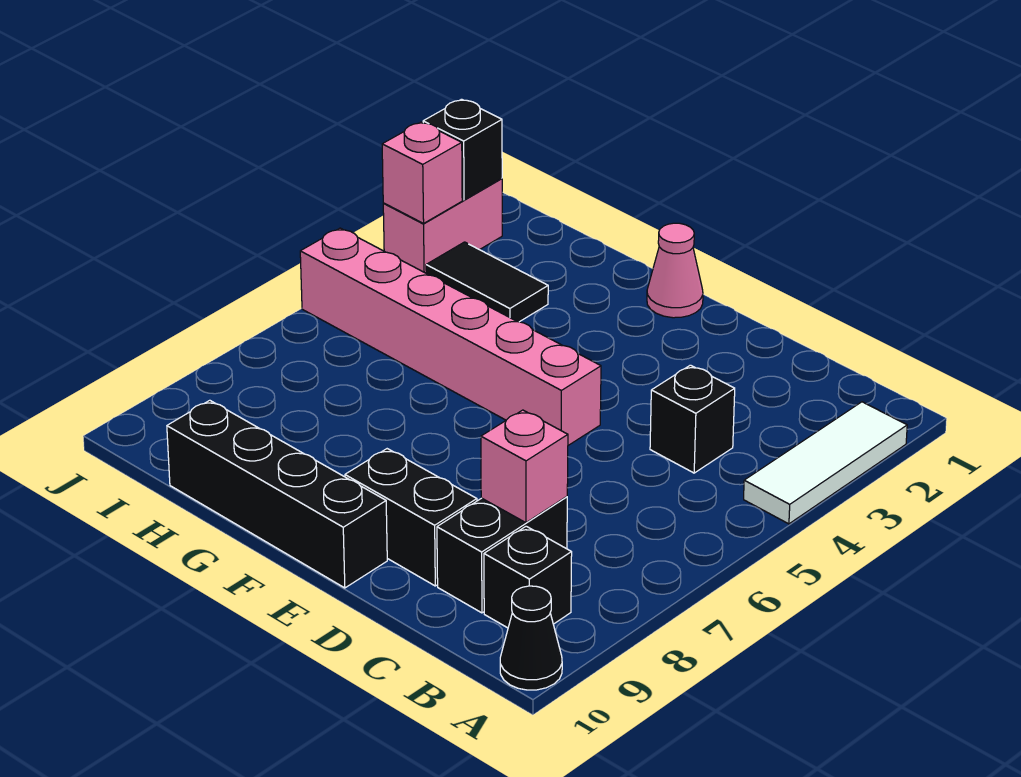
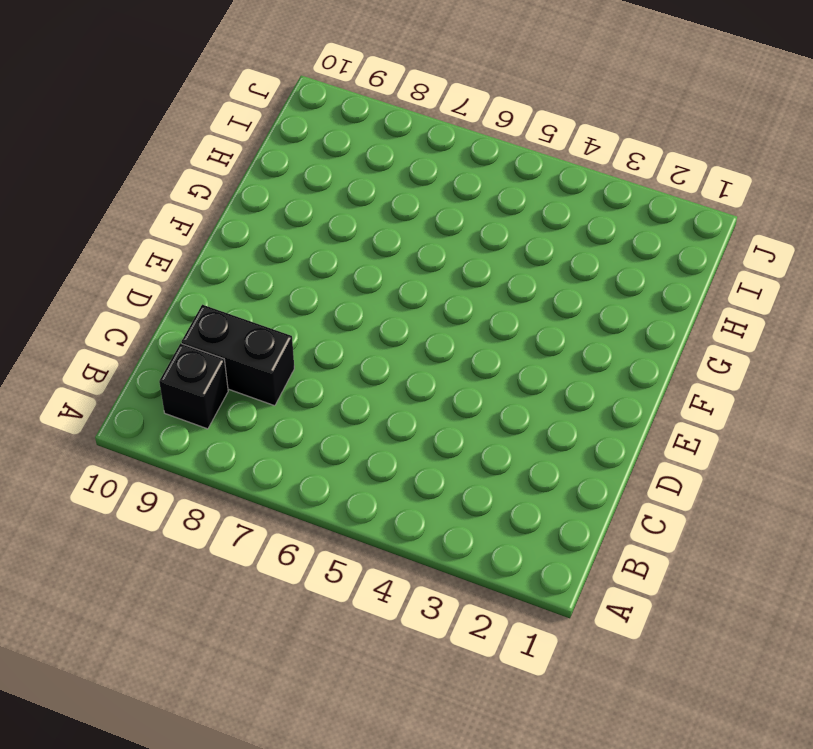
none -> white tile A2:A4 level 1
none -> black cone A10 level 1
none -> black brick C4 level 1

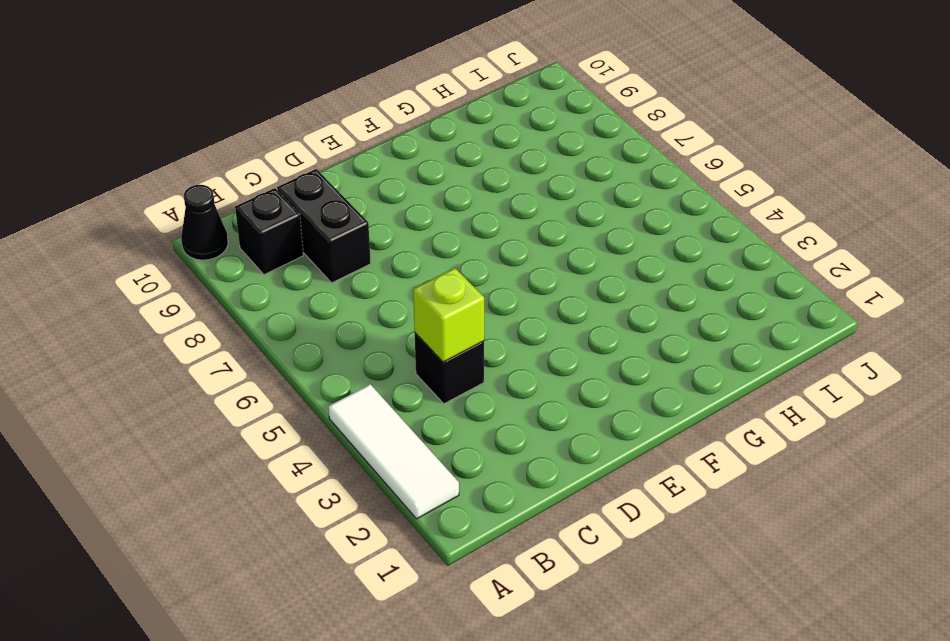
lime brick C4 level 2 -> none
none -> black brick D9:E9 level 1
none -> pink brick E5:J5 level 1
none -> black brick E10:H10 level 1

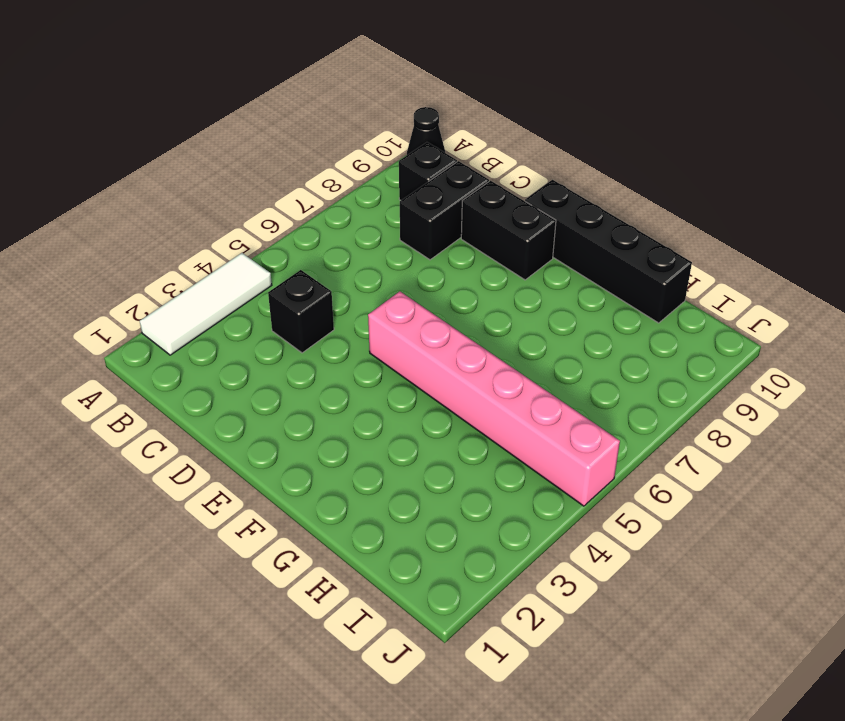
none -> pink cone F1 level 1
none -> black tile H3:I3 level 1
none -> pink brick J2:J3 level 1

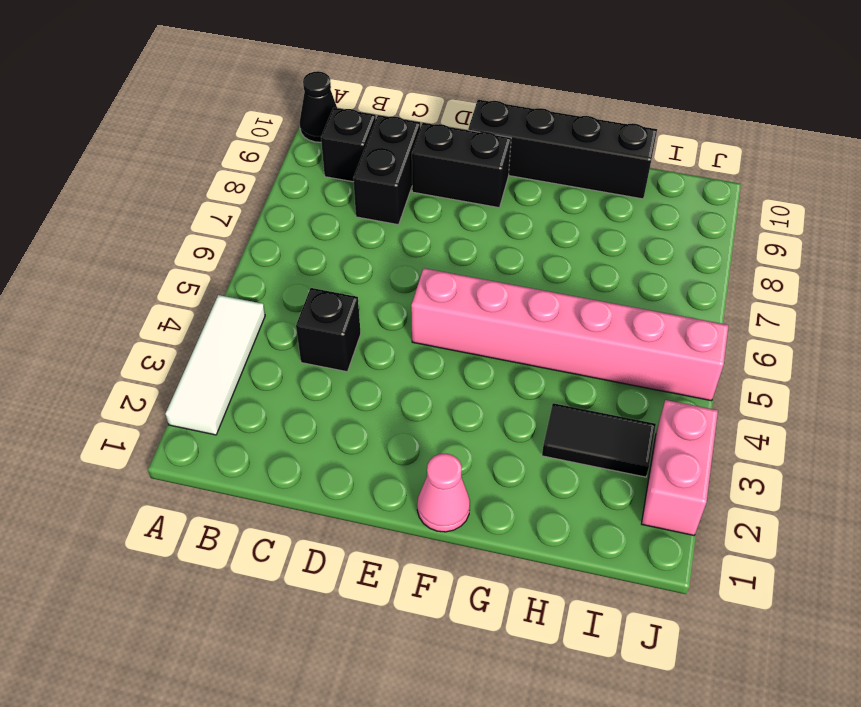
none -> pink brick C8 level 2
none -> black brick J2 level 2
none -> pink brick J3 level 2

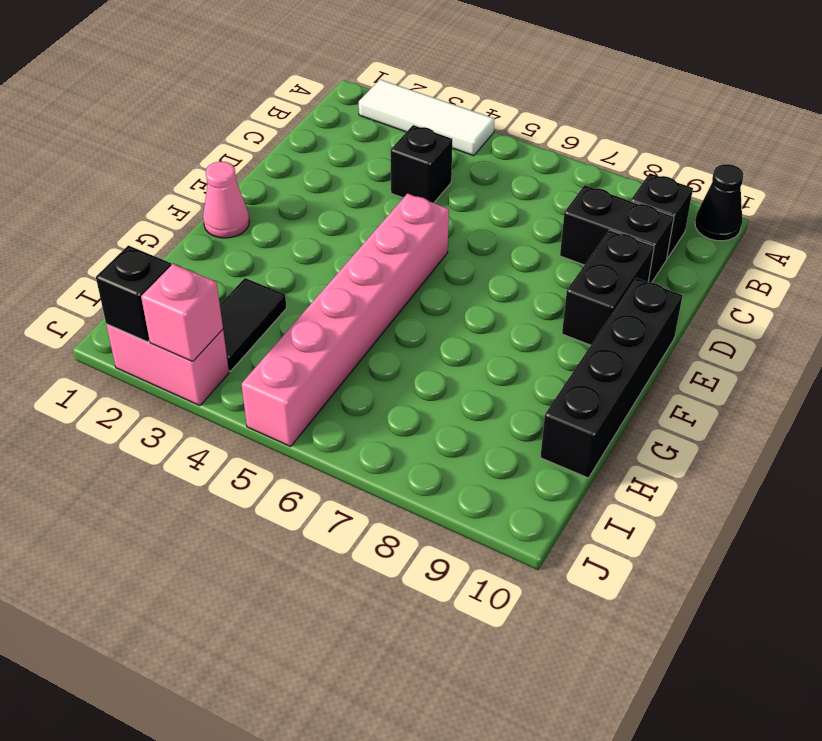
none -> pink brick C8 level 2

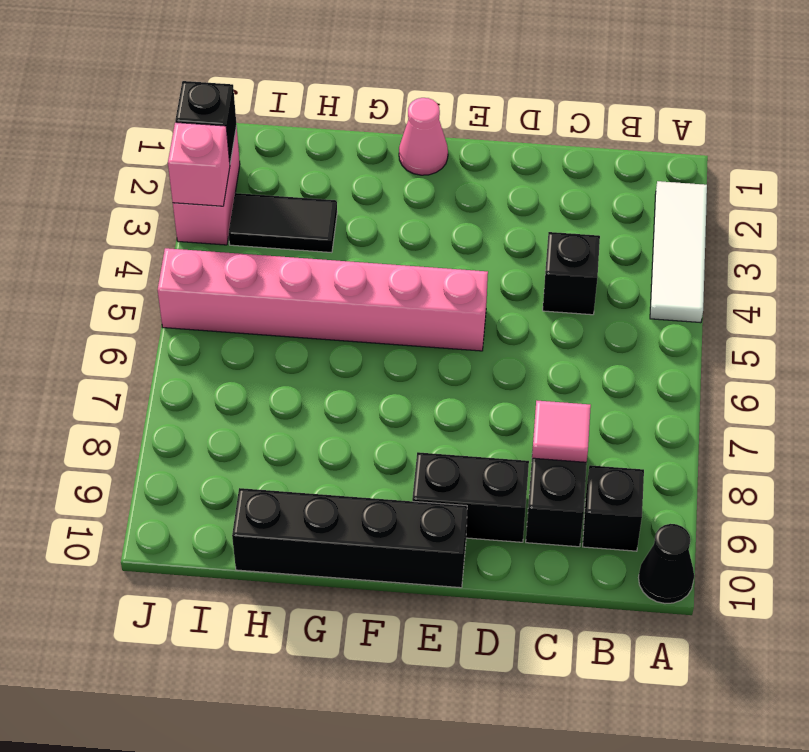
pink tile C8 level 2 -> pink brick C8 level 2

